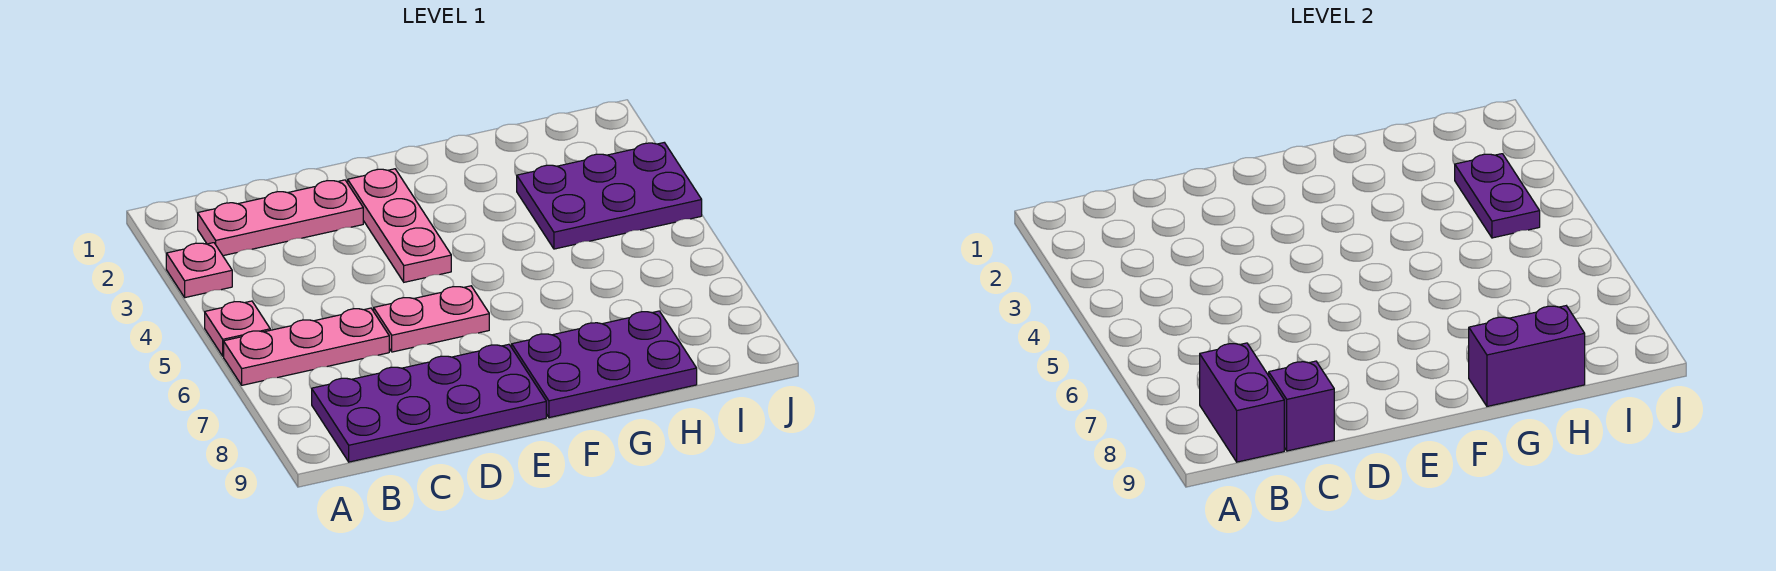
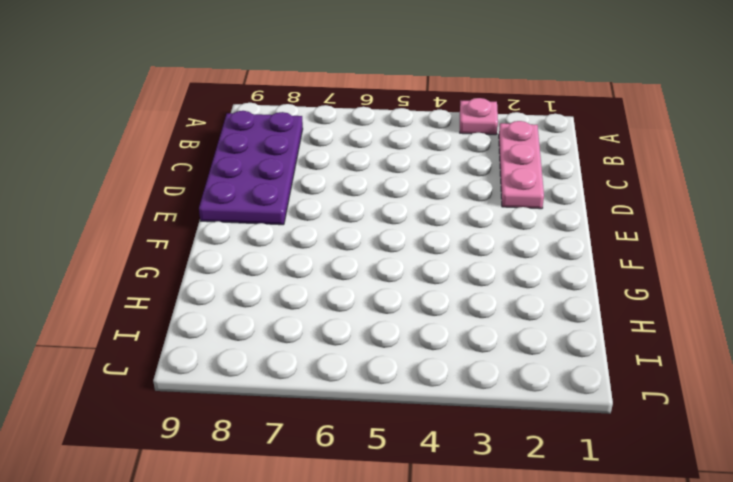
none -> pink plate A5 level 1
none -> pink plate A6:C6 level 1
none -> pink plate D6:E6 level 1

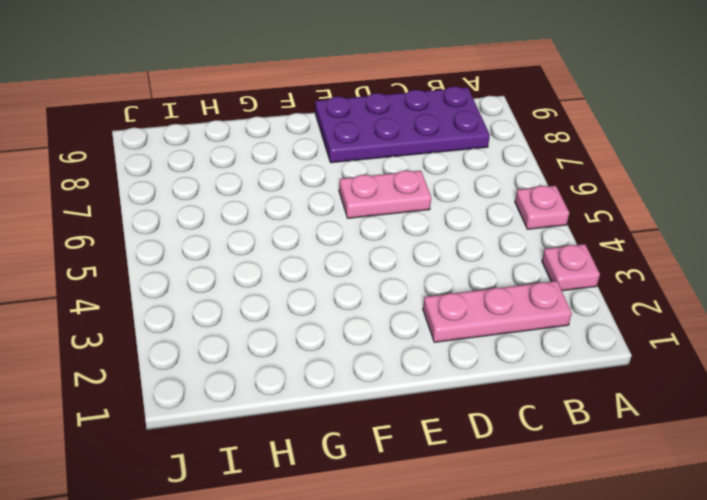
none -> pink plate A6:C6 level 1
none -> pink plate E2:E4 level 1
none -> purple plate F8:H9 level 1

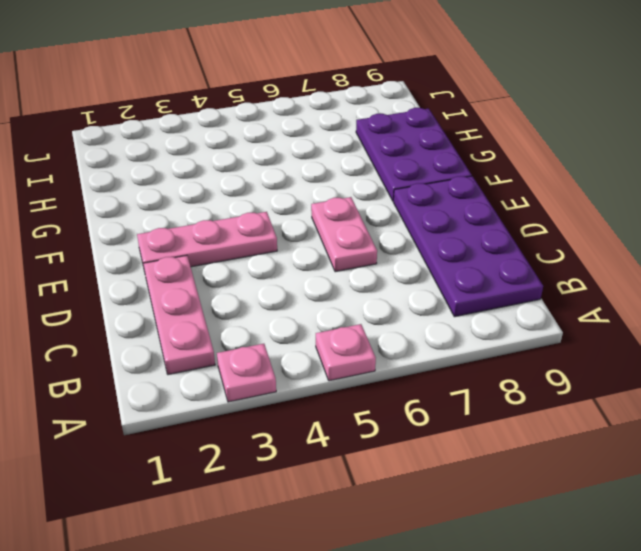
none -> pink plate A6:C6 level 1
none -> purple plate H3:J4 level 1
none -> purple brick B8:B9 level 2

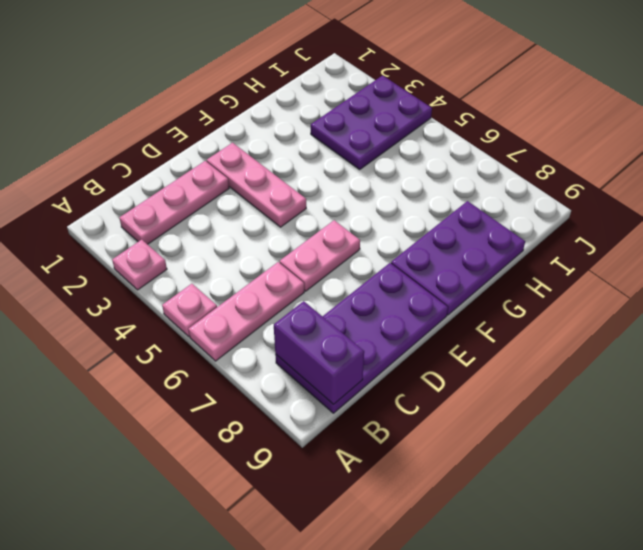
none -> purple brick C9 level 2
none -> purple brick G9:H9 level 2
none -> purple plate I3:I4 level 2

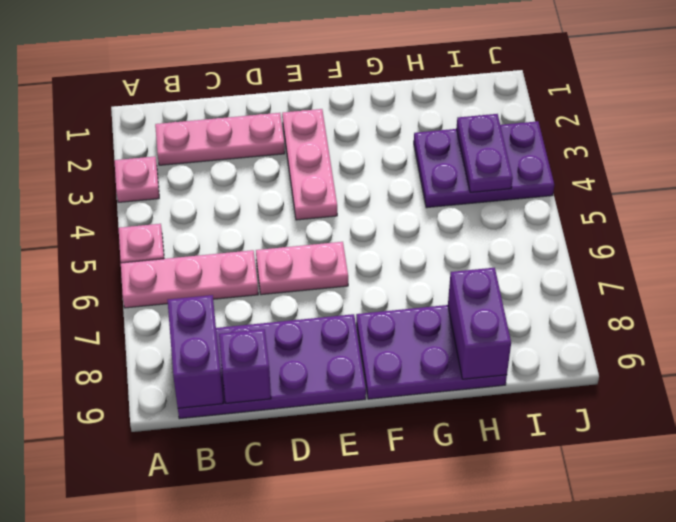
purple brick H8:H9 level 2 -> purple brick G9:H9 level 2

